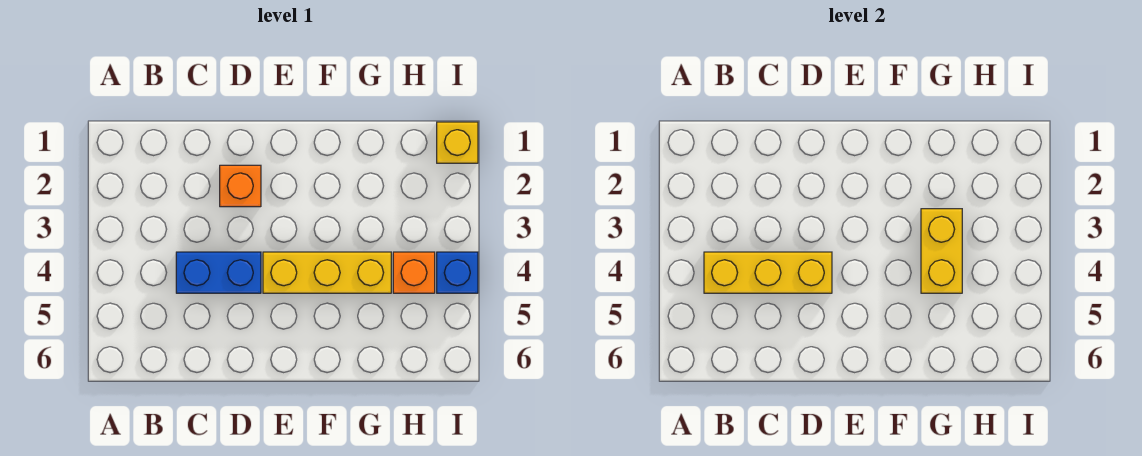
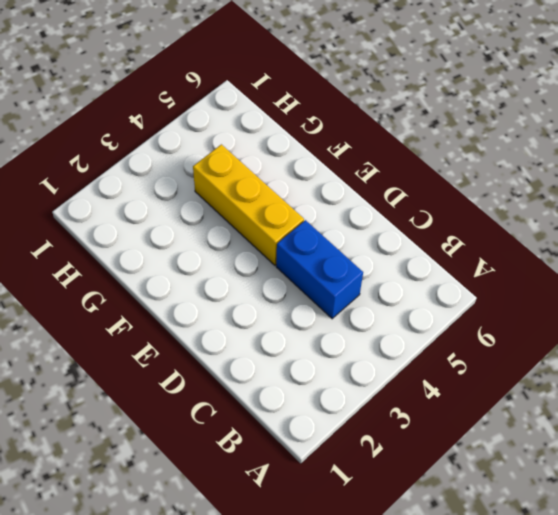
none -> orange brick D2 level 1
none -> orange brick H4 level 1

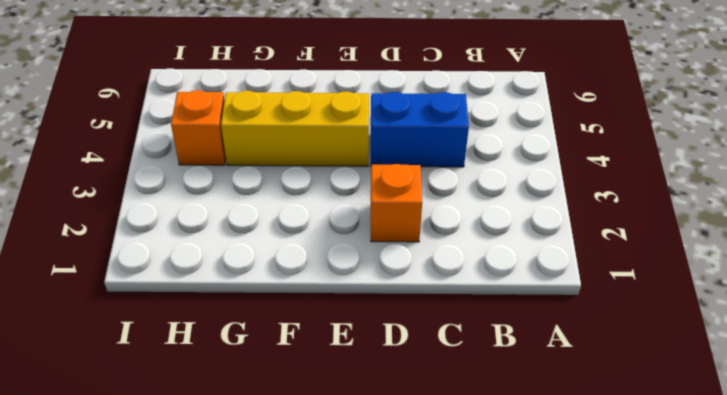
none -> yellow brick I1 level 1
none -> blue brick I4 level 1

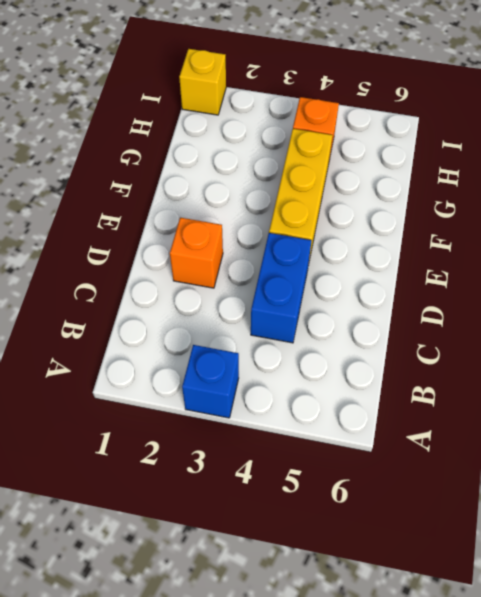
blue brick A3 level 1 -> blue brick I4 level 1
none -> yellow brick B4:D4 level 2
none -> yellow brick G3:G4 level 2

